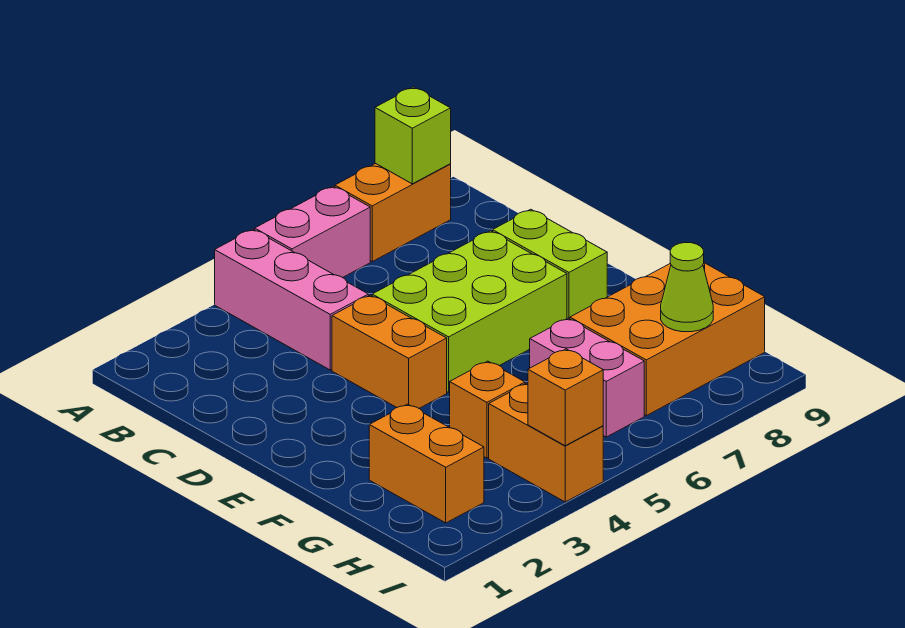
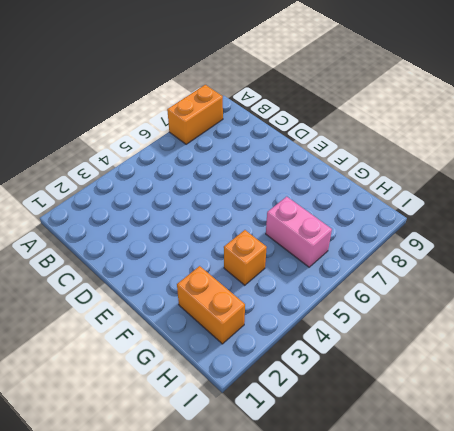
none -> pink brick A4:C4 level 1
none -> pink brick A5:A6 level 1
none -> orange brick D4:E4 level 1

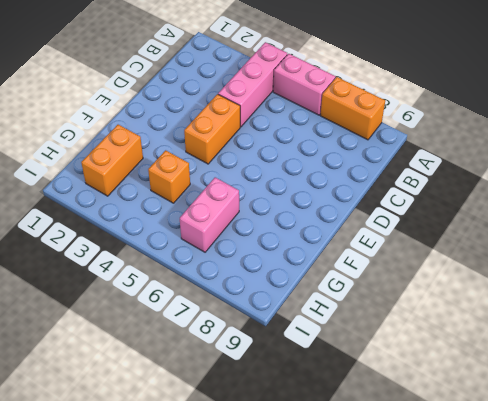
none -> lime brick D5:E7 level 1
none -> lime brick D8:E8 level 1
none -> orange brick G7:H9 level 1

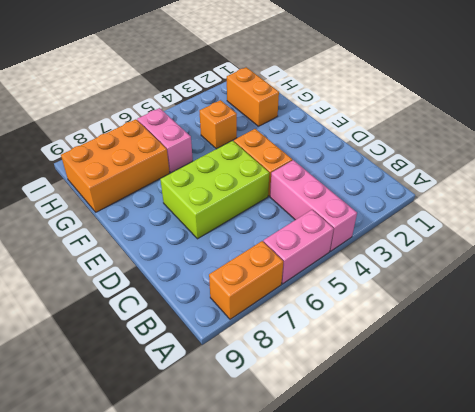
none -> lime brick D8:E8 level 1
none -> orange brick H4:I4 level 1
none -> lime brick A8 level 2

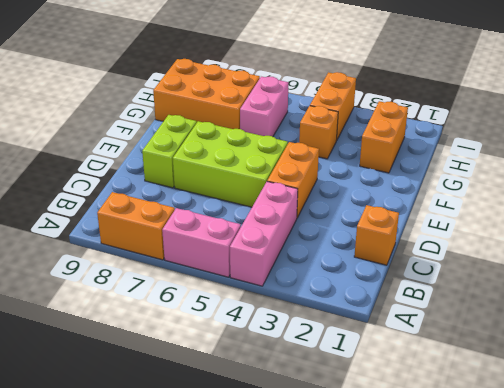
orange brick C1 level 1 -> orange brick I4 level 2
none -> lime brick A8 level 2
none -> lime cone H8 level 2

